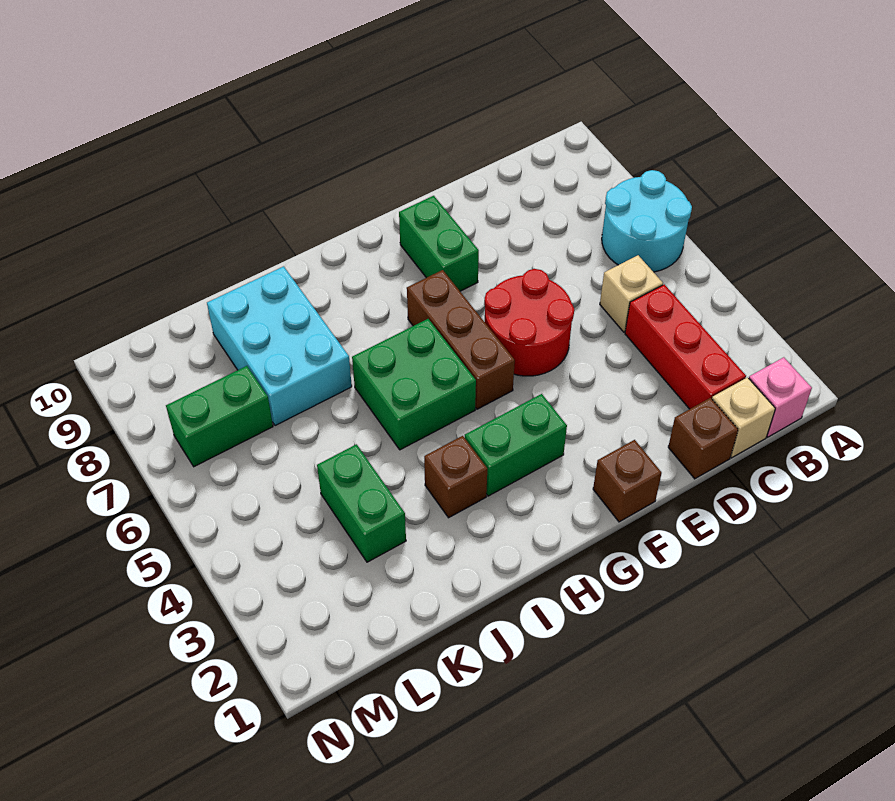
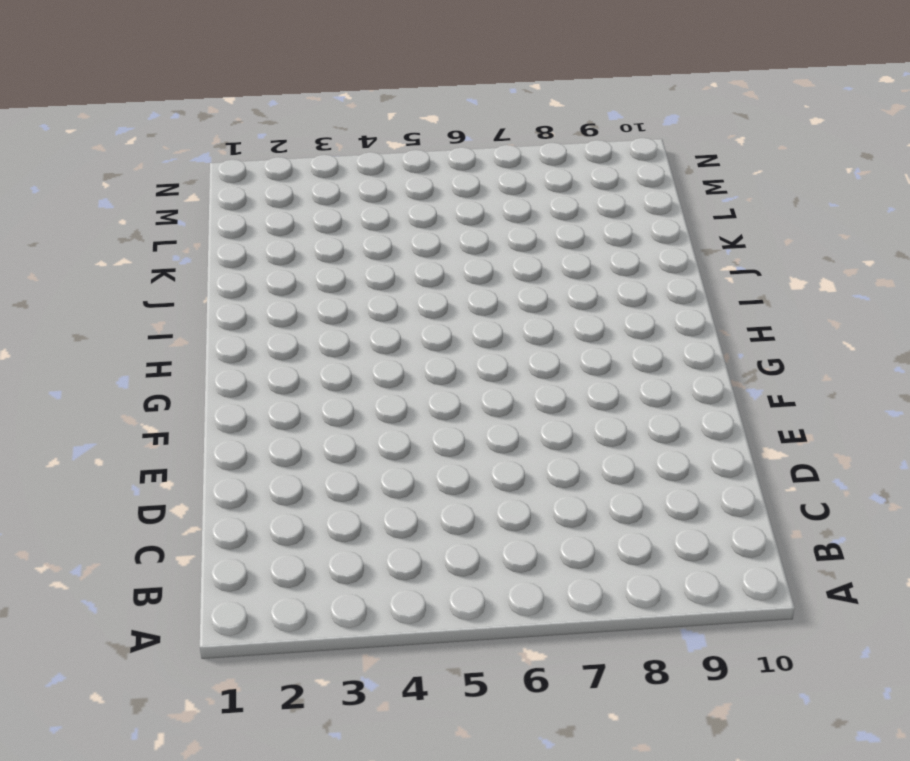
none -> cyan round brick A6:B7 level 1
none -> pink brick B1 level 1
none -> tan brick C1 level 1

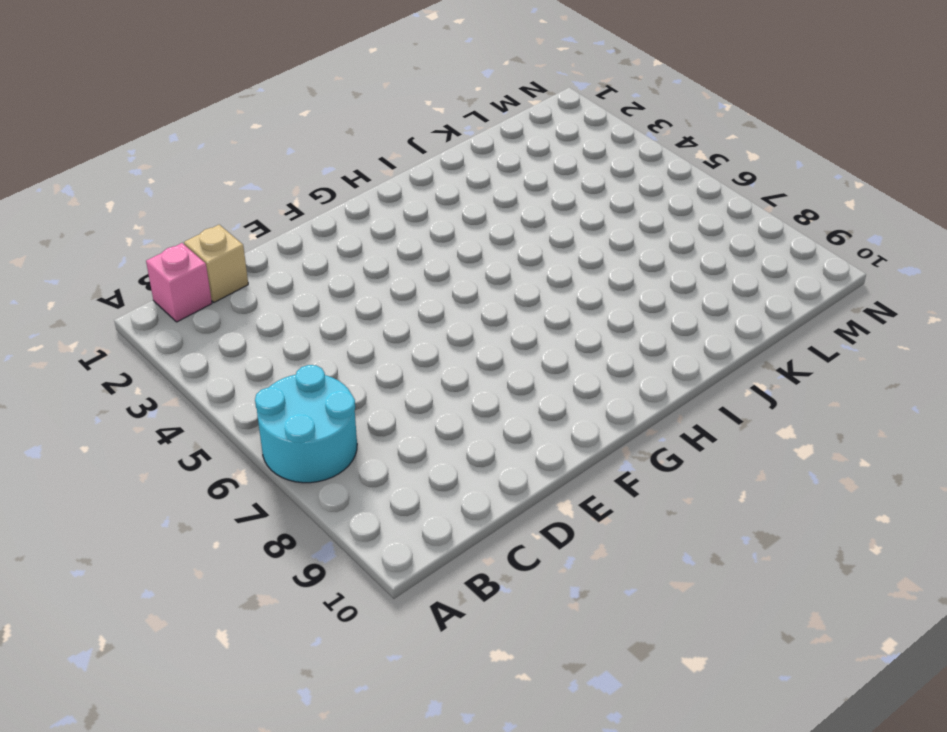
none -> red brick C2:C4 level 1
none -> tan brick C5 level 1
none -> brown brick D1 level 1

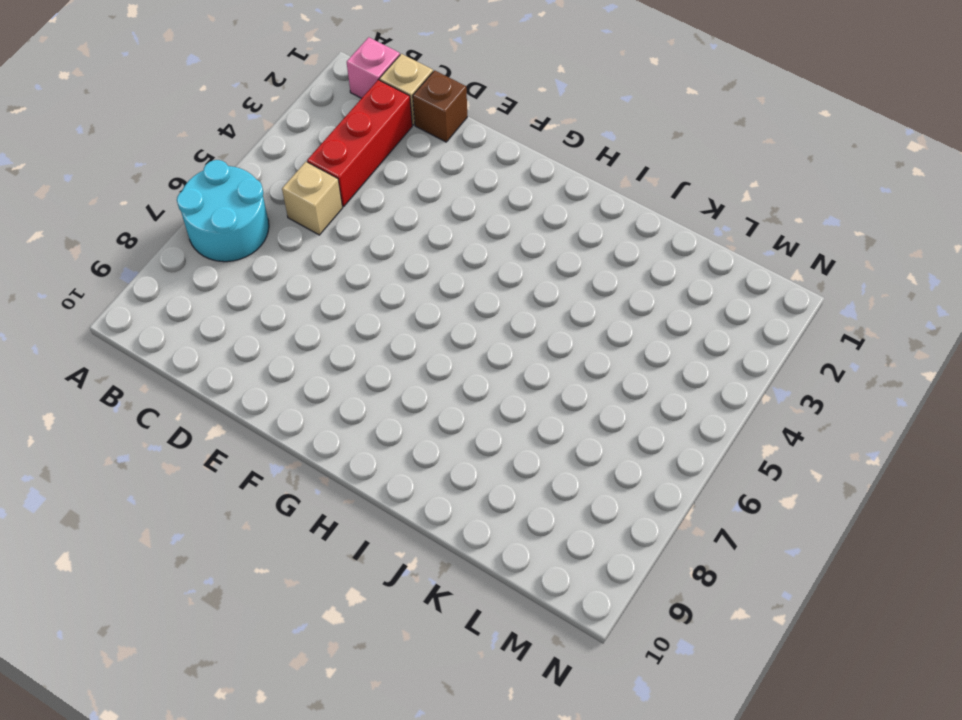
none -> red round brick E5:F6 level 1
none -> brown brick F1 level 1
none -> green brick F8:F9 level 1

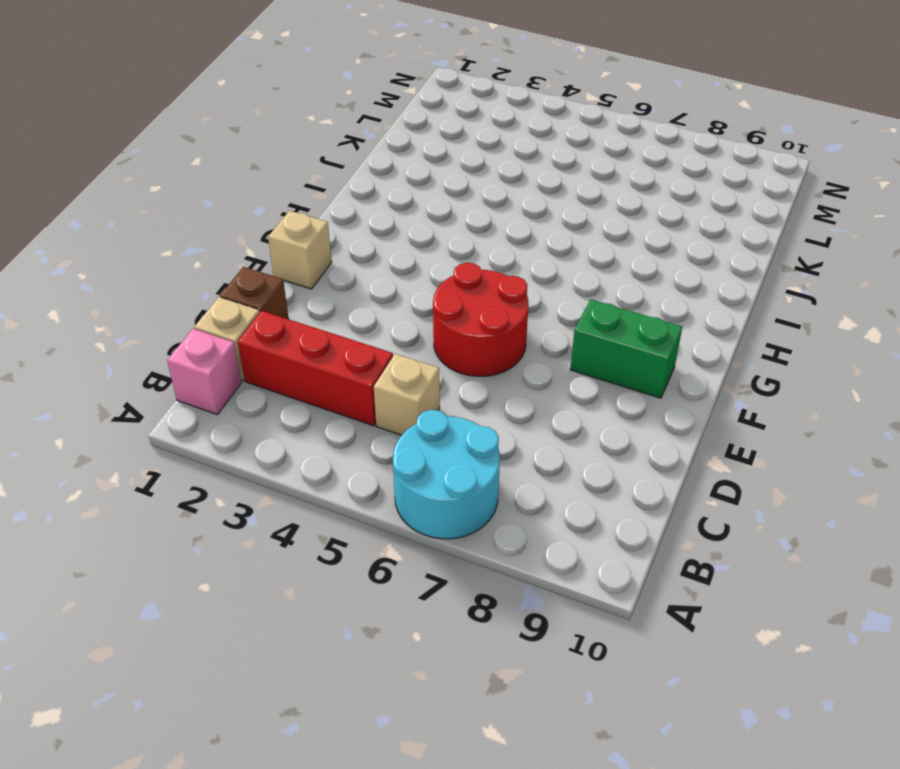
tan brick F1 level 1 -> brown brick F1 level 1
none -> green brick G3:H3 level 1
none -> brown brick G5:G7 level 1
none -> green brick H5:I6 level 1

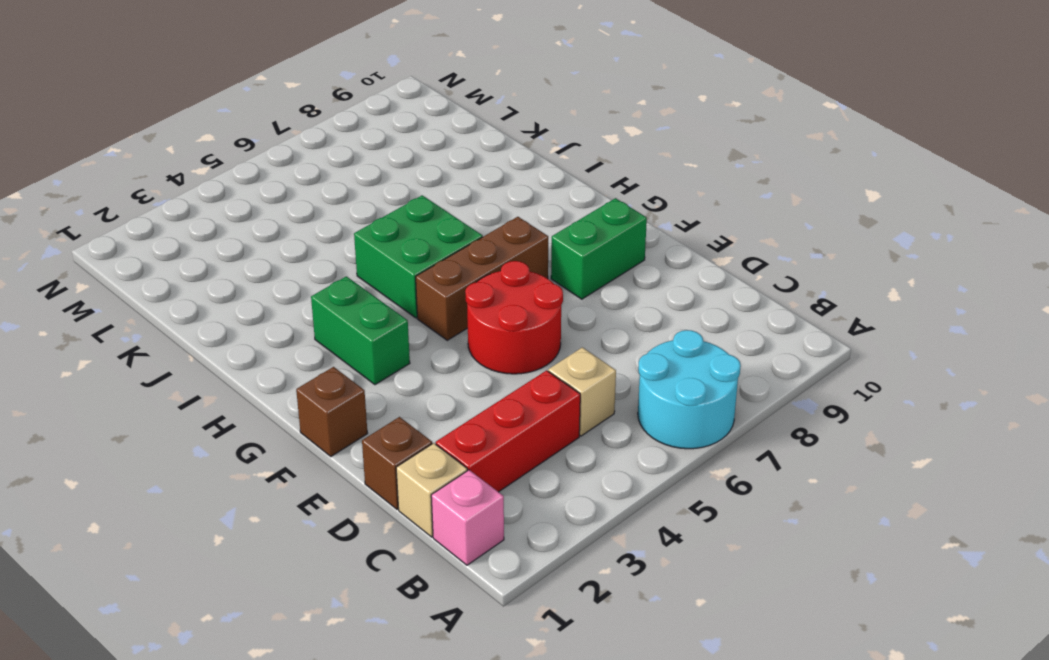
none -> brown brick I3 level 1
none -> cyan brick J7:K9 level 1
none -> green brick K3:K4 level 1

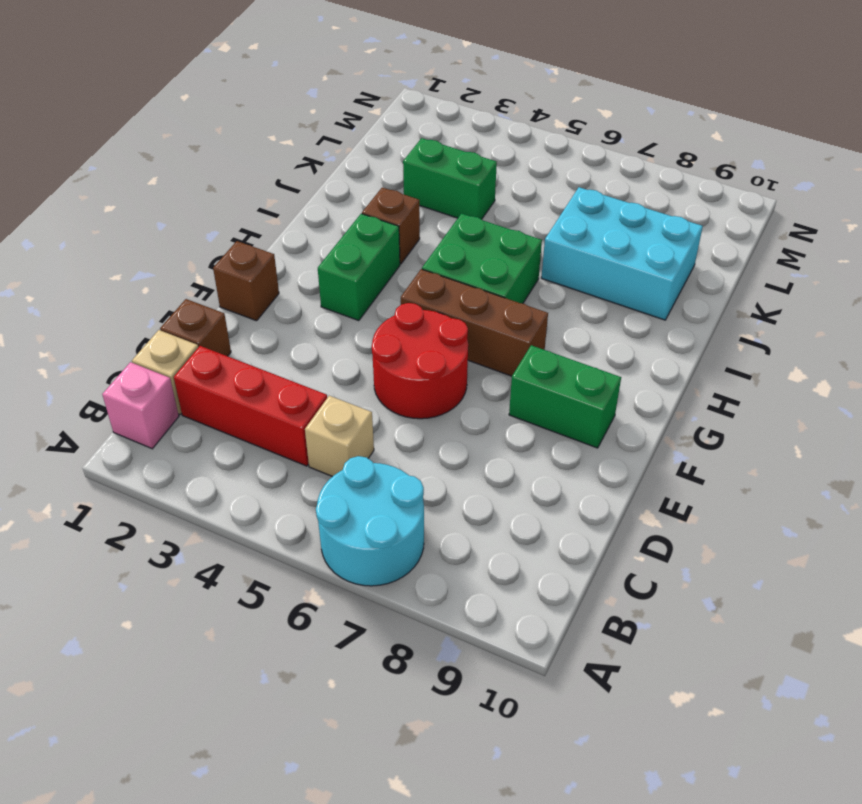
none -> green brick L7:M7 level 1

